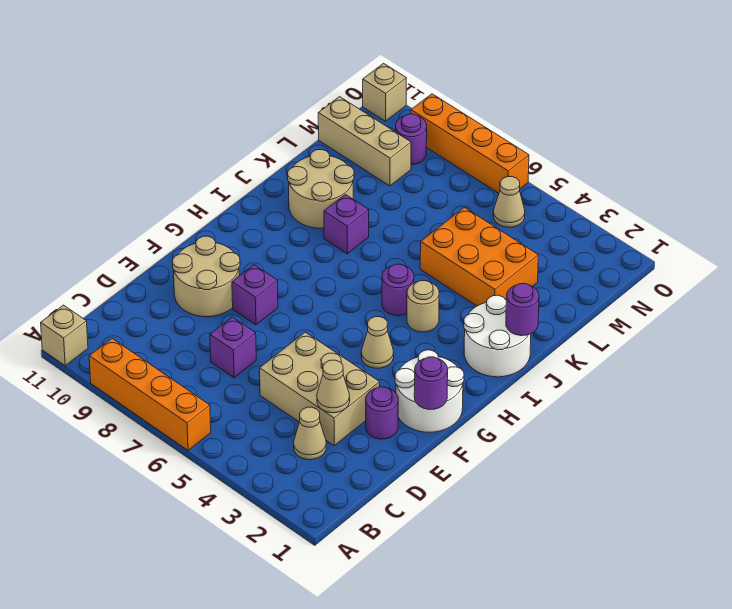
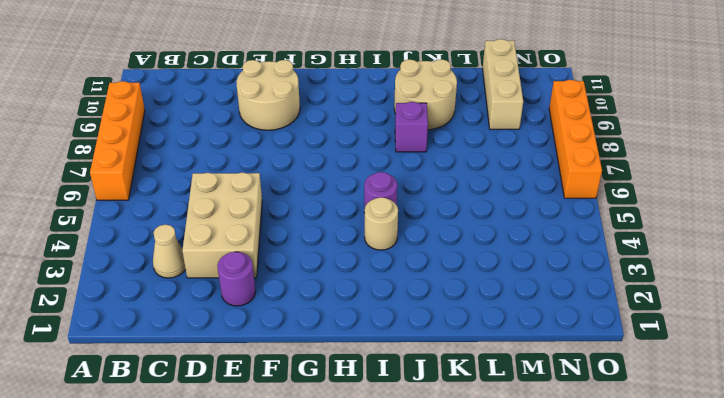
none -> tan brick A11 level 1
none -> purple brick D7 level 1
none -> white round brick F1:G2 level 1

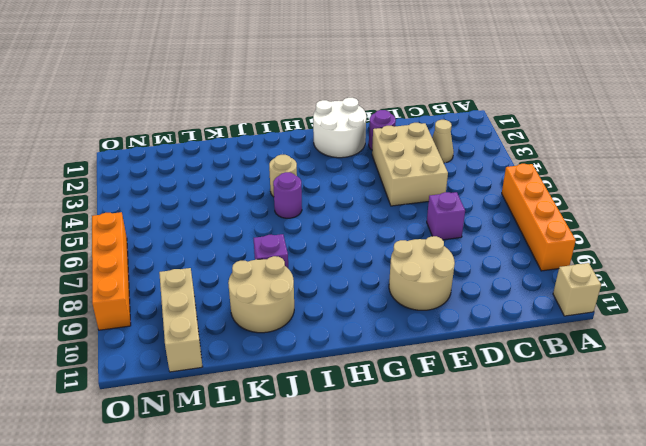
none -> purple brick F8 level 1
none -> tan cone G4 level 1
none -> white round brick I1:J2 level 1

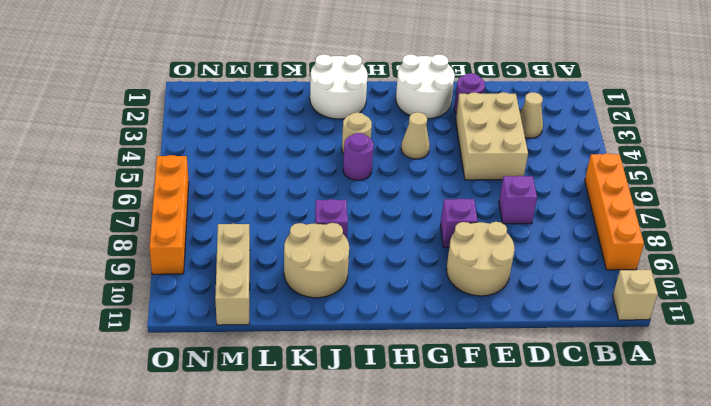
none -> orange brick K3:L5 level 1
none -> tan cone N5 level 1
none -> purple round brick N9 level 1

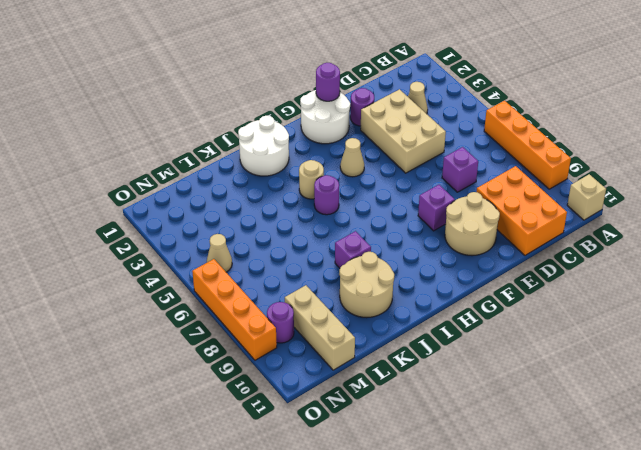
orange brick C9:D11 level 1 -> orange brick K3:L5 level 1
none -> tan brick O11 level 1
none -> tan cone D3 level 2
none -> purple round brick J1 level 2

